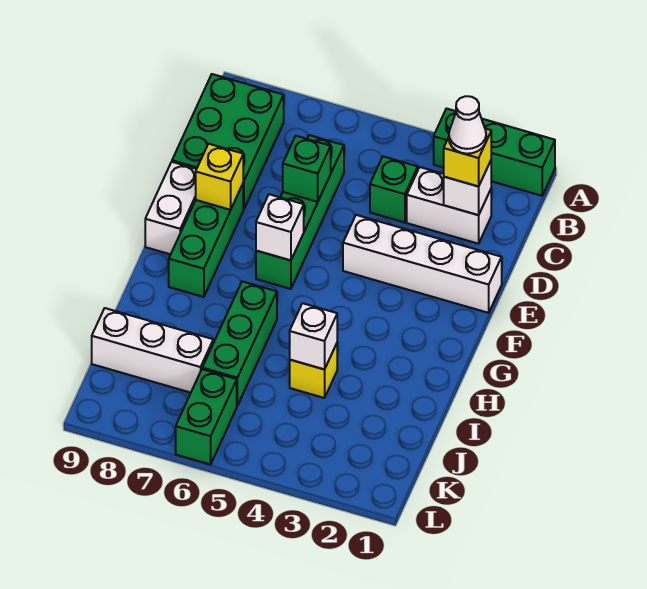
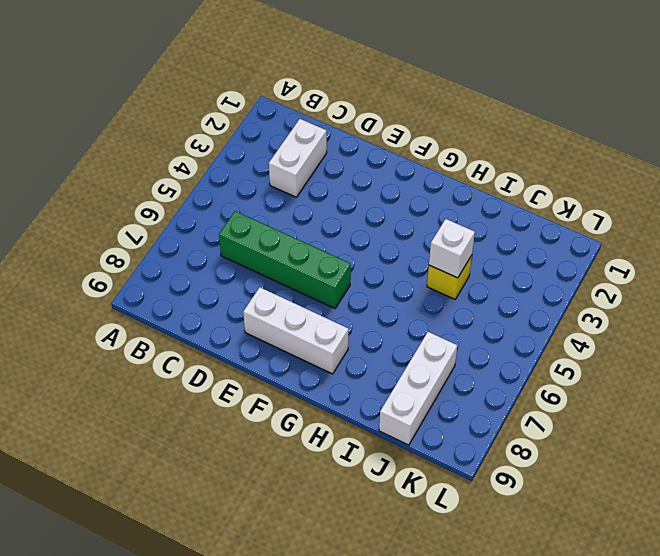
white brick E8:G8 level 1 -> green brick E8:G8 level 1
none -> green brick A1:A3 level 1
none -> green brick B8:D9 level 1
none -> green brick C4 level 1

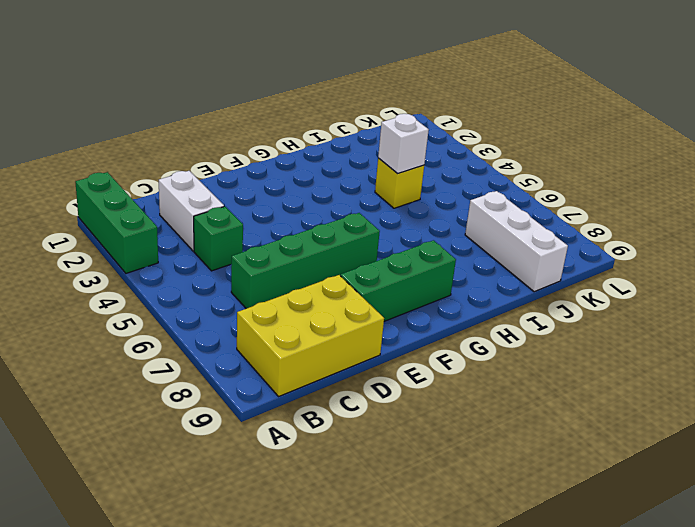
yellow brick B8:D9 level 1 -> green brick B8:D9 level 1
none -> white brick E1:E4 level 1
none -> white brick E9:F9 level 1
none -> green brick H6:J6 level 1

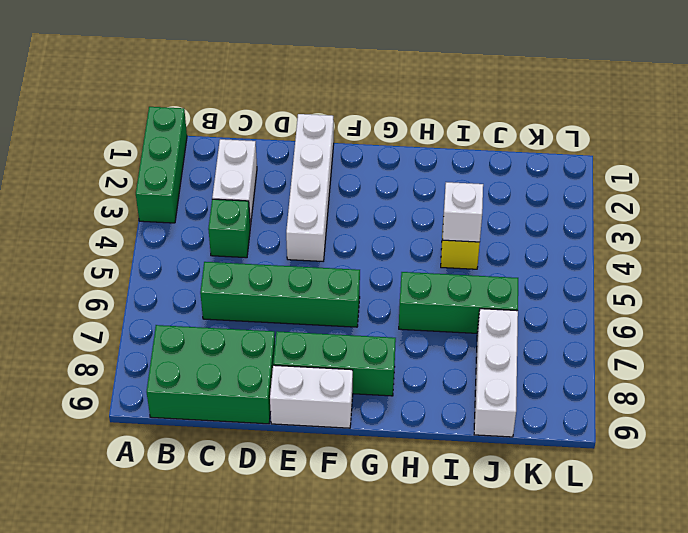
none -> green brick K6:L6 level 1
none -> white brick C2 level 2
none -> green brick D6 level 2

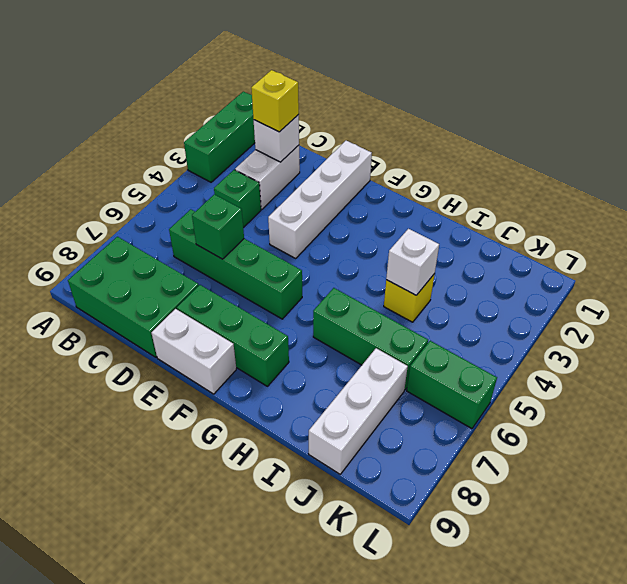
none -> yellow brick E8 level 2
none -> white brick F6 level 2
none -> white cone C2 level 4

